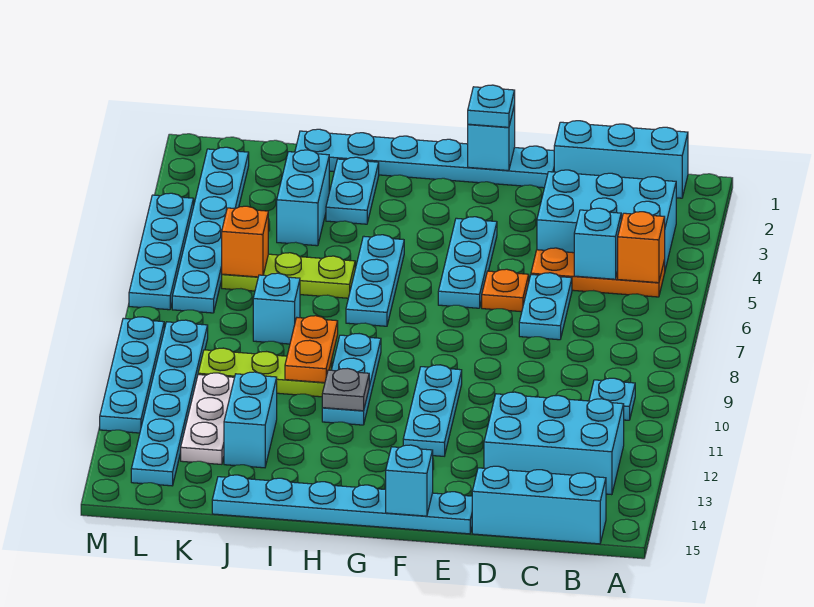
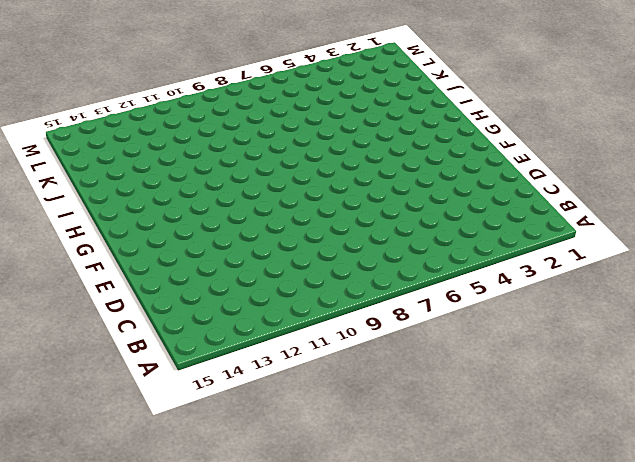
none -> cyan brick B1:D1 level 1
none -> cyan brick B3:D4 level 1
none -> orange plate B5:D5 level 1
none -> cyan plate B10 level 1

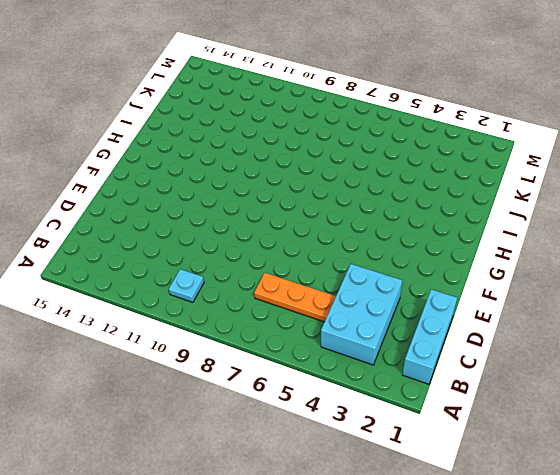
orange plate C5:C7 level 1 -> orange plate B5:D5 level 1
none -> cyan brick B12:D13 level 1
none -> cyan brick B15:D15 level 1
none -> cyan plate D6:D7 level 1
none -> cyan plate E1:J1 level 1

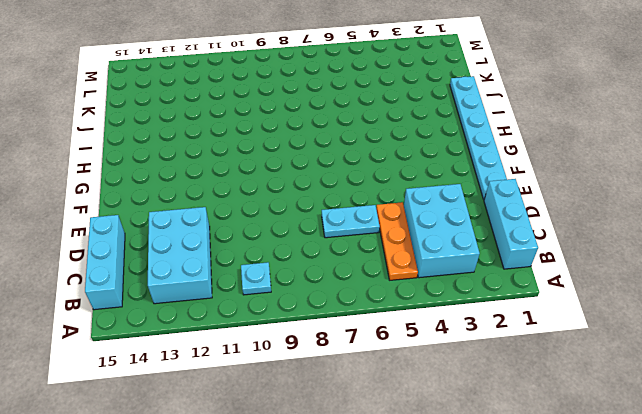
none -> orange plate E6 level 1
none -> cyan plate E15:J15 level 1
none -> cyan plate F4:F6 level 1
none -> cyan plate F10:F12 level 1

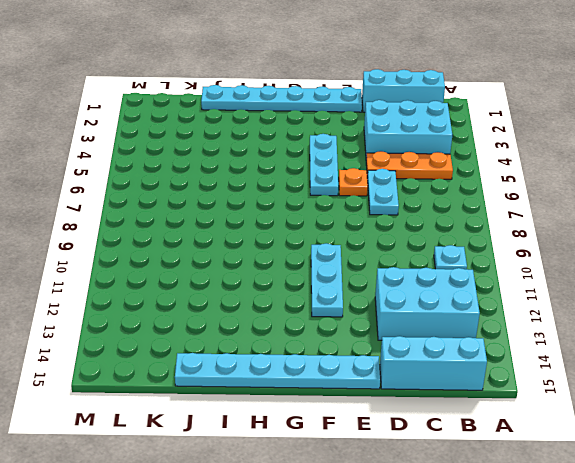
none -> cyan plate H5:H7 level 1
none -> cyan plate H9:H11 level 1
none -> cyan plate I2:I3 level 1
none -> lime plate I6:K6 level 1

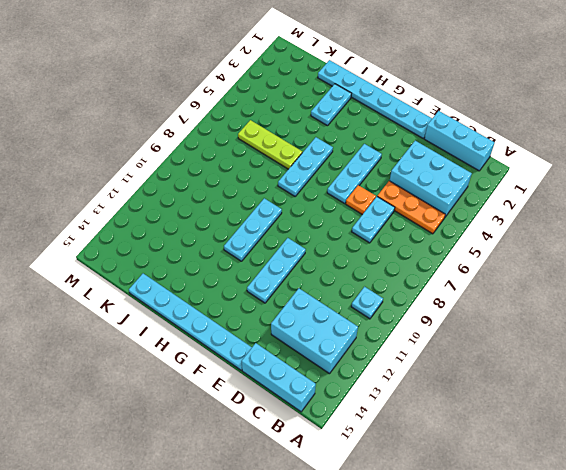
none -> lime plate I10:K10 level 1
none -> cyan brick J3:J4 level 1
none -> cyan brick J8 level 1
none -> cyan brick J12:J13 level 1

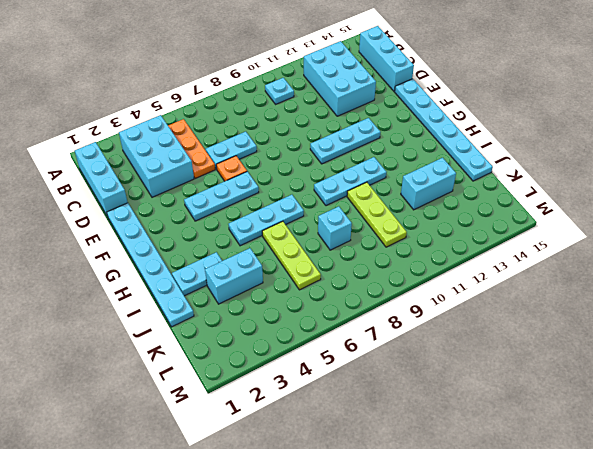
none -> white plate K11:K13 level 1
none -> cyan plate L2:L7 level 1
none -> cyan plate L9:L14 level 1
none -> cyan plate M4:M7 level 1

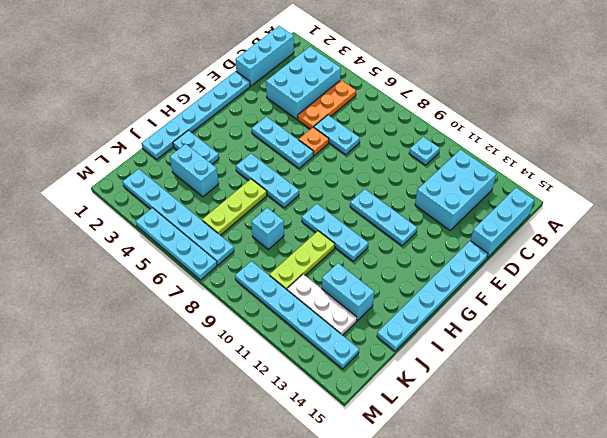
none -> cyan plate M9:M12 level 1
none -> orange brick B5 level 2
none -> cyan brick C5 level 2
none -> cyan brick F1 level 2

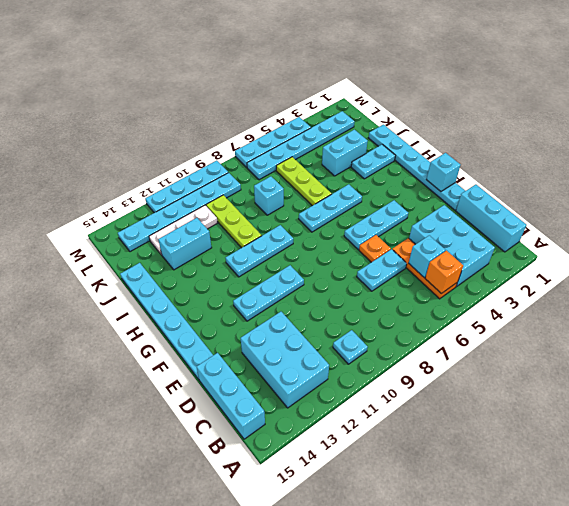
none -> cyan brick F15 level 2
none -> grey plate H11 level 2
none -> orange plate I9:I10 level 2
none -> orange brick K6 level 2

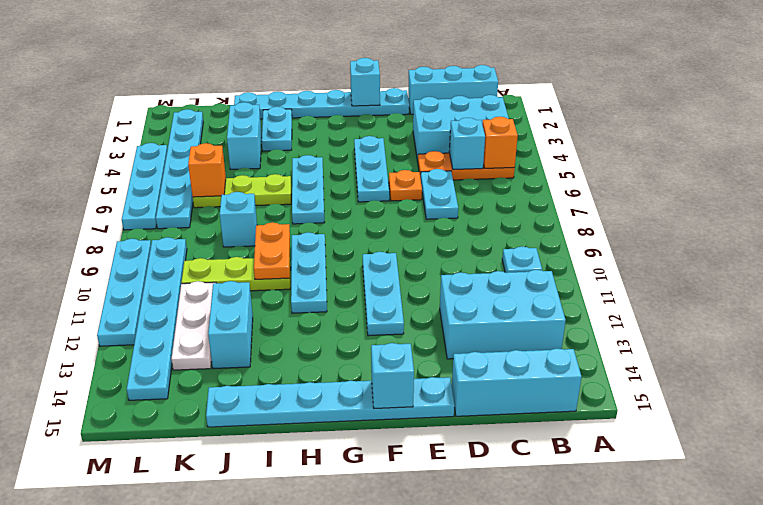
none -> grey plate H11 level 2
none -> cyan plate F1 level 3

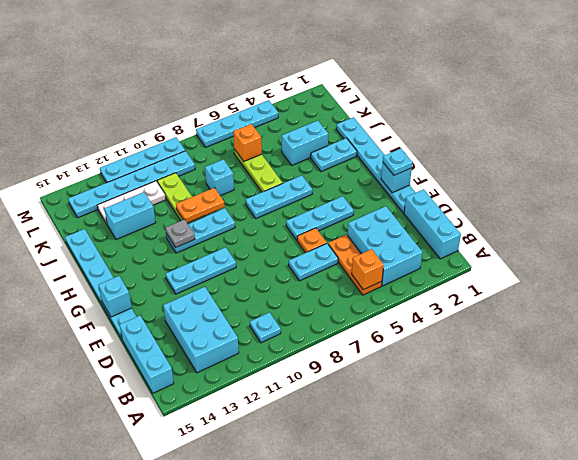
none -> cyan plate L2:L7 level 1
none -> cyan brick C5 level 2

